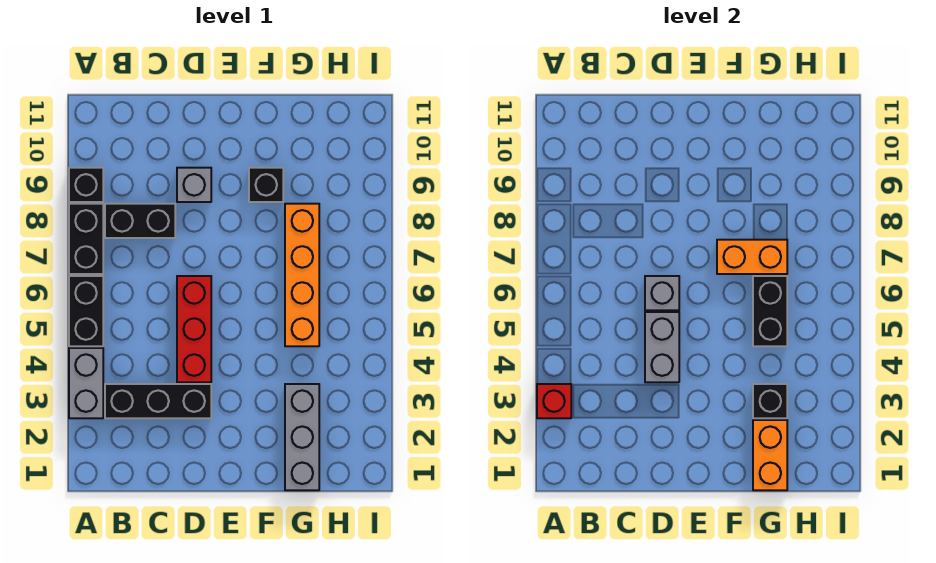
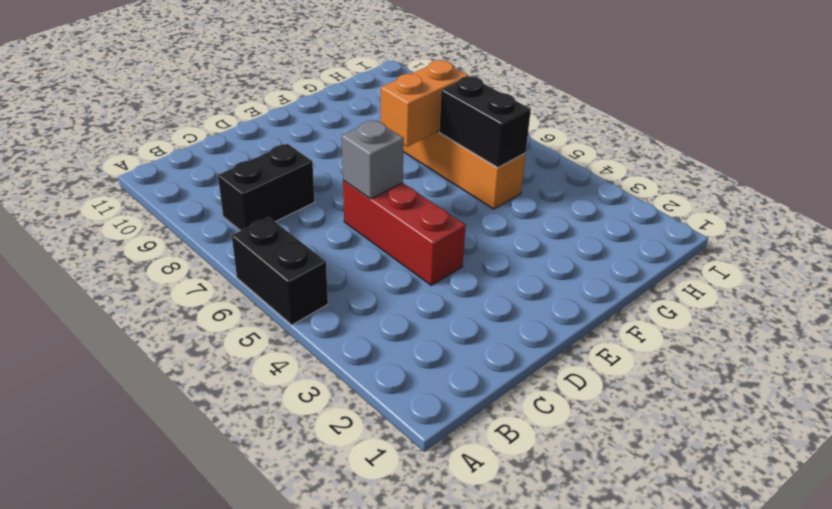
none -> grey brick A3:A4 level 1
none -> black brick A7:A8 level 1
none -> black brick A9 level 1

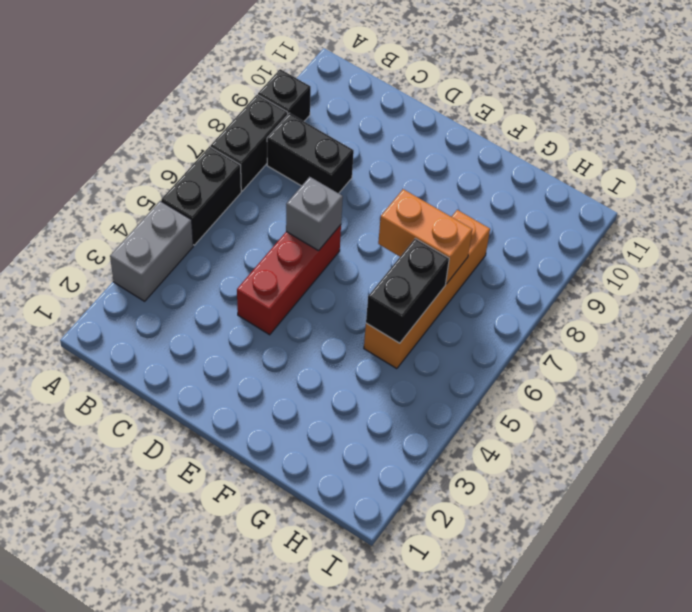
none -> black brick B3:D3 level 1
none -> grey brick D9 level 1
none -> black brick F9 level 1

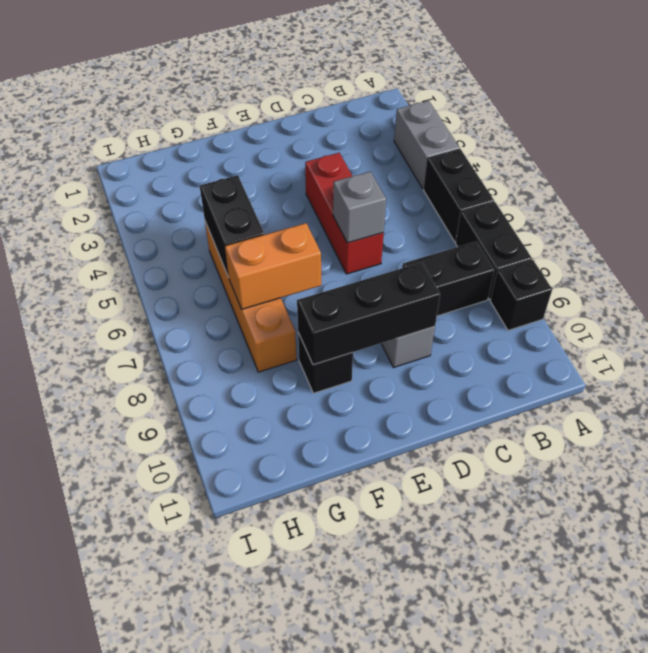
black brick D9:F9 level 2 -> black brick B3:D3 level 1
none -> grey brick G1:G3 level 1
none -> red brick A3 level 2
none -> grey brick D4:D5 level 2

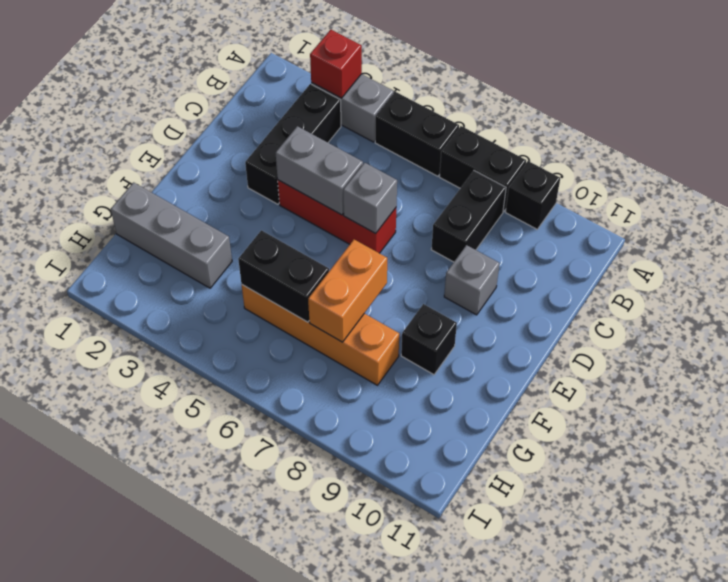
none -> orange brick G1:G2 level 2
none -> black brick G3 level 2

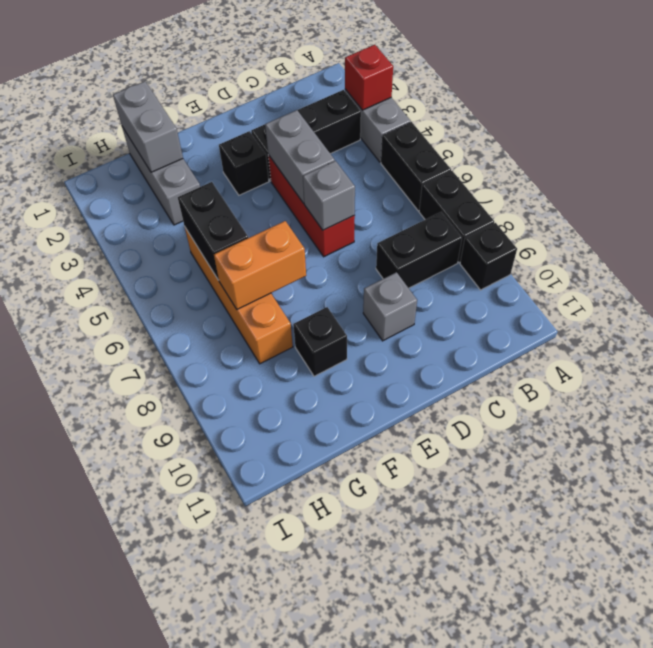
black brick E3 level 1 -> black brick G3 level 2
grey brick G1:G2 level 2 -> orange brick G1:G2 level 2

